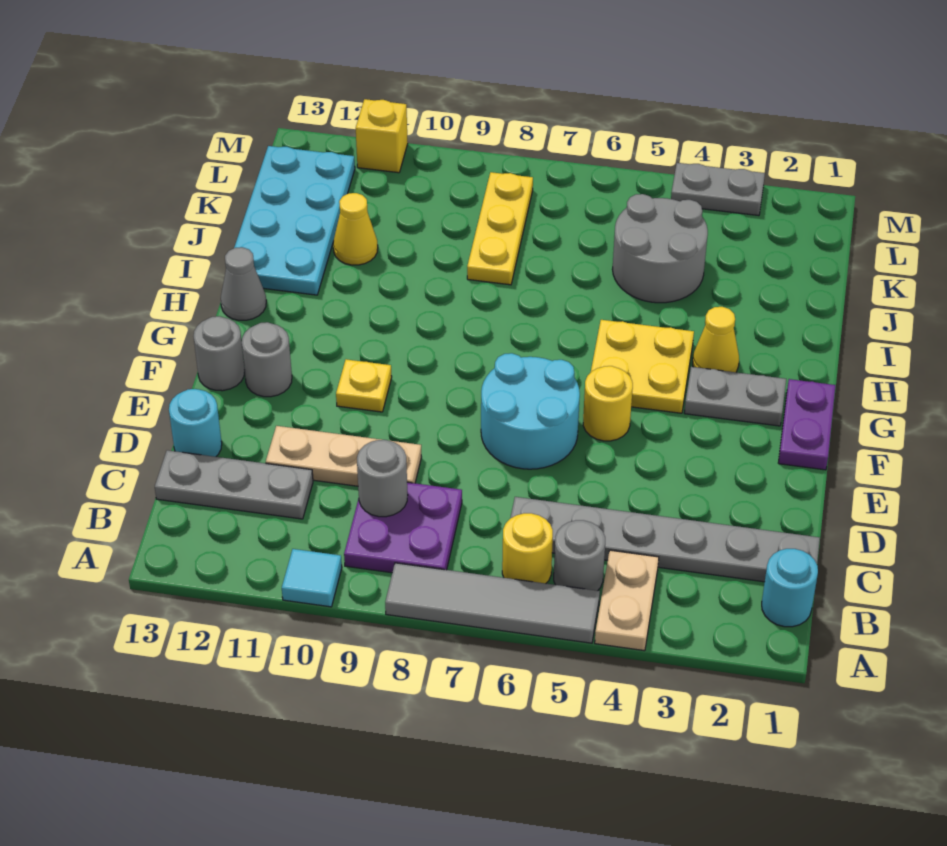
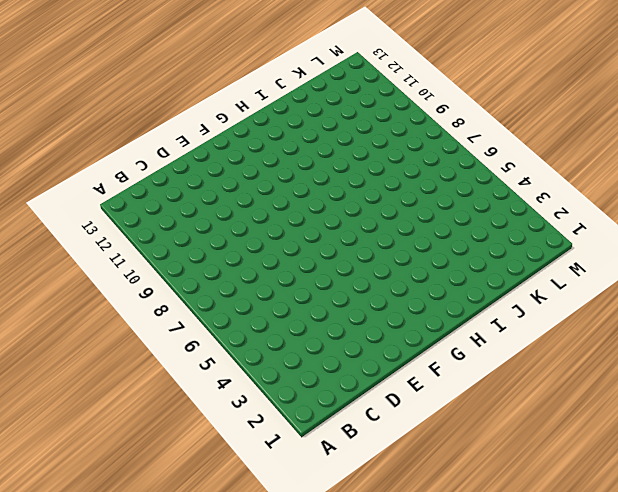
none -> tan plate A4:B4 level 1
none -> grey tile A5:A8 level 1
none -> cyan tile A10 level 1

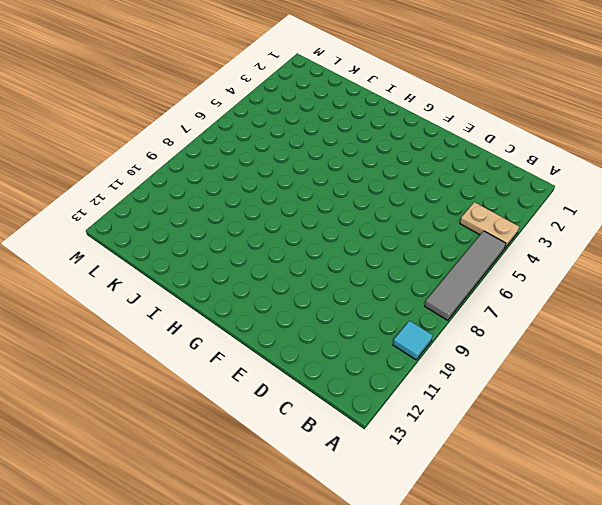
none -> cyan round brick B1 level 1
none -> grey round brick B5 level 1
none -> yellow round brick B6 level 1

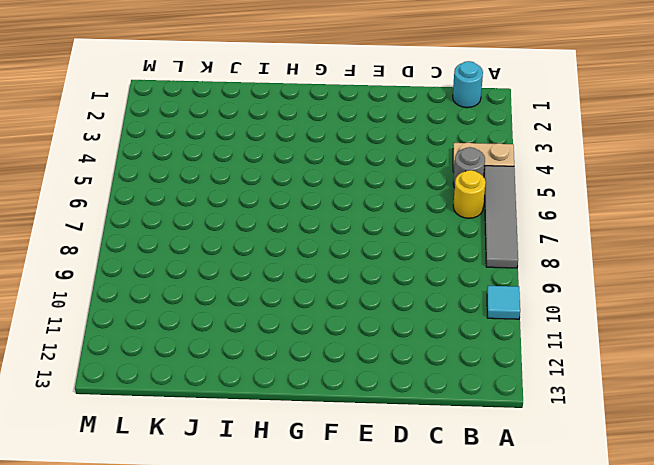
none -> purple plate B8:C9 level 1
none -> grey plate C1:C6 level 1
none -> grey plate C11:C13 level 1

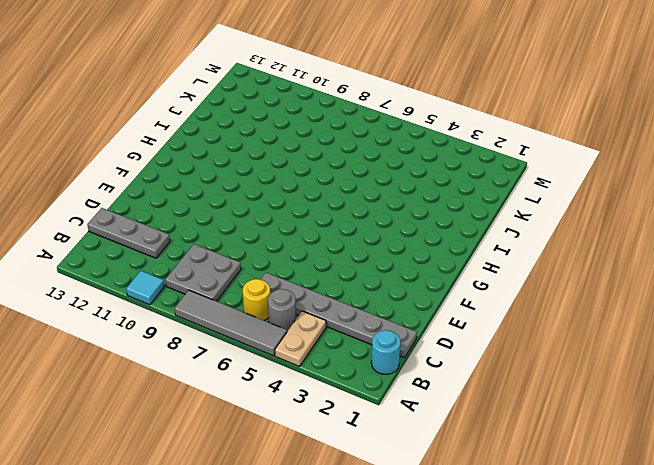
grey plate B8:C9 level 1 -> purple plate B8:C9 level 1
none -> tan plate D9:D11 level 1
none -> cyan round brick D13 level 1
none -> cyan round brick E6:F7 level 1

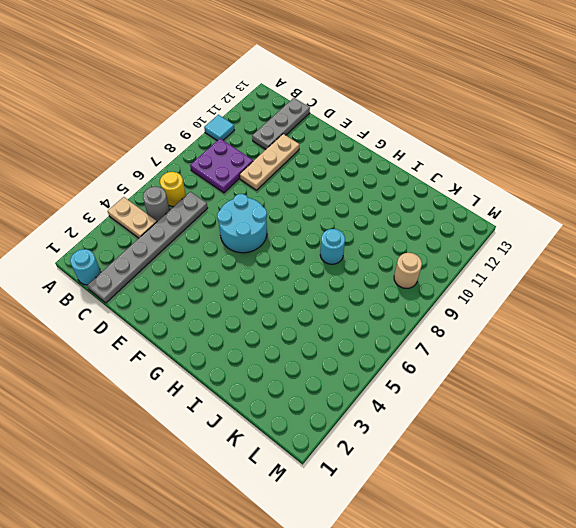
cyan round brick I8 level 1 -> cyan round brick D13 level 1
tan round brick L9 level 1 -> none
none -> grey tile A5:A8 level 1
none -> purple plate F1:G1 level 1
none -> yellow round brick F5 level 1

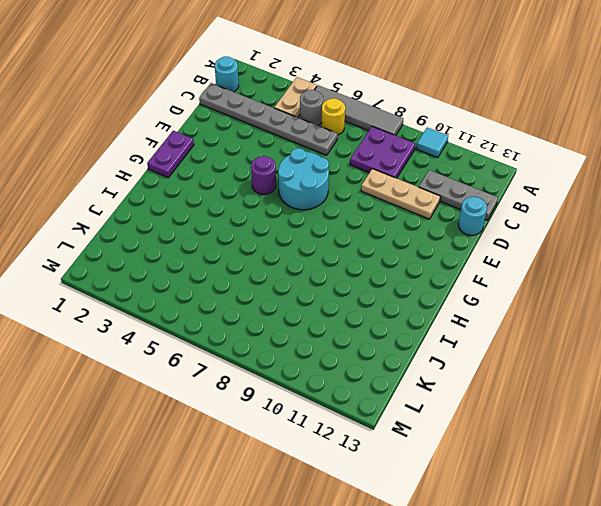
purple round brick F5 level 1 -> yellow round brick F5 level 1
none -> yellow plate F10 level 1
none -> grey round brick F12 level 1
none -> grey round brick F13 level 1

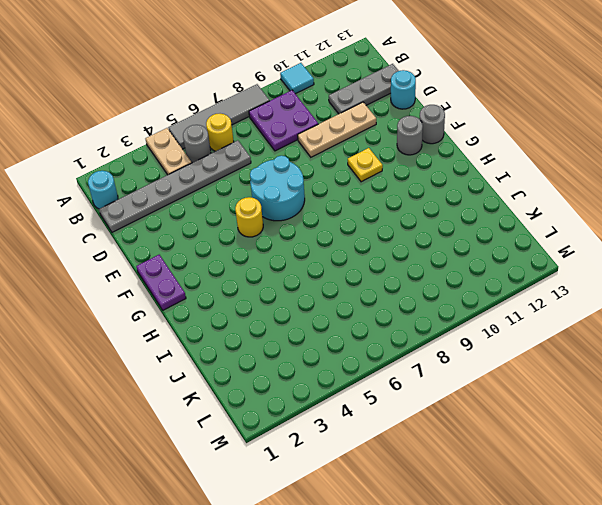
none -> grey plate G2:G3 level 1
none -> yellow plate G4:H5 level 1
none -> yellow cone H3 level 1

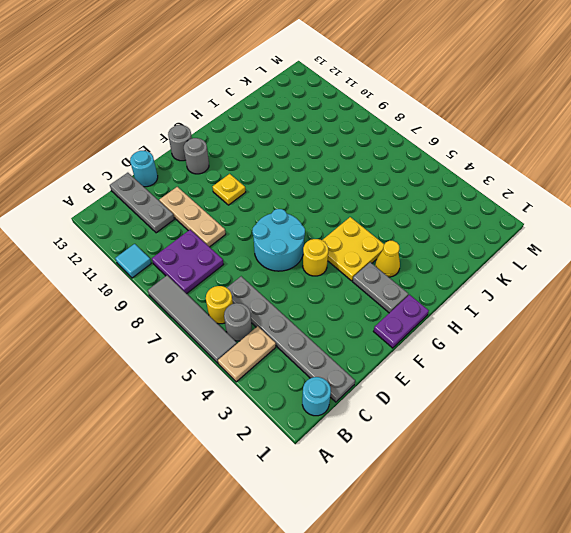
none -> grey cone H13 level 1
none -> cyan plate I12:L13 level 1
none -> grey round brick J4:K5 level 1

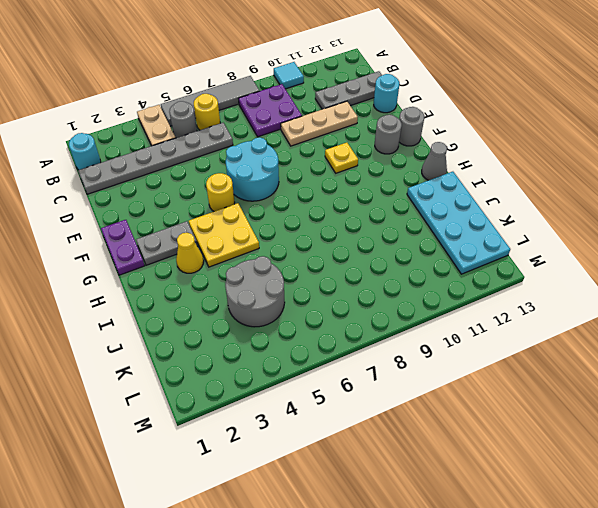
none -> yellow plate J8:L8 level 1
none -> yellow cone J11 level 1
none -> grey plate M3:M4 level 1

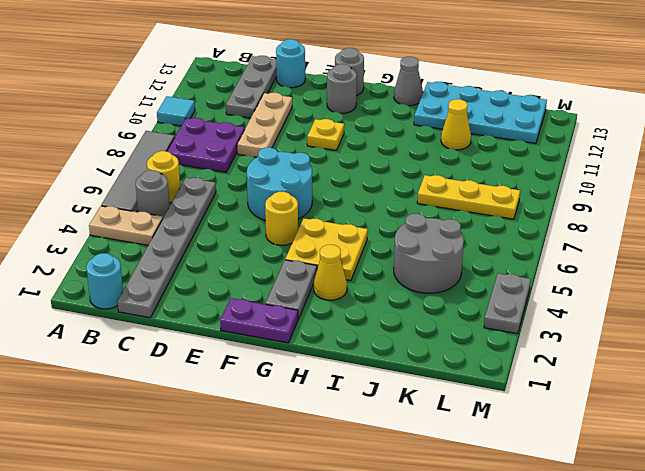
none -> yellow brick M11 level 1
none -> grey round brick C9 level 2

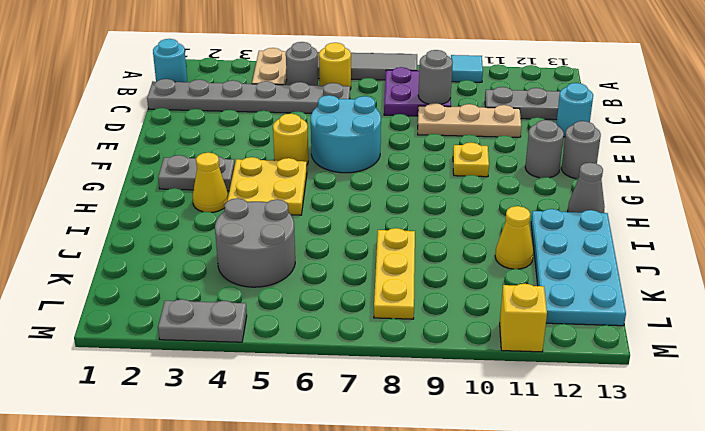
none -> purple plate F1:G1 level 1

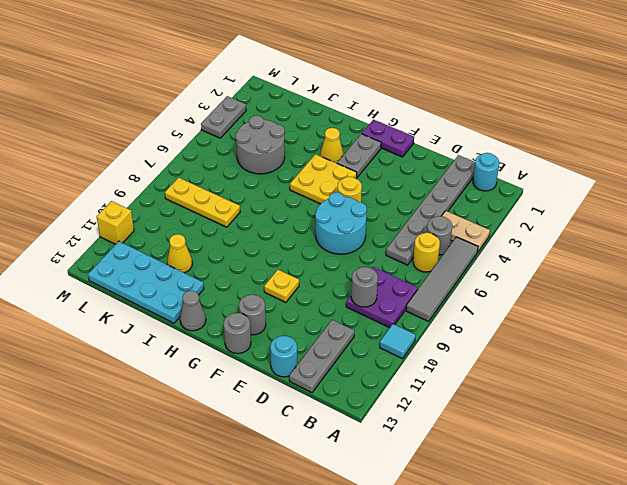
none -> tan plate D9:D11 level 1

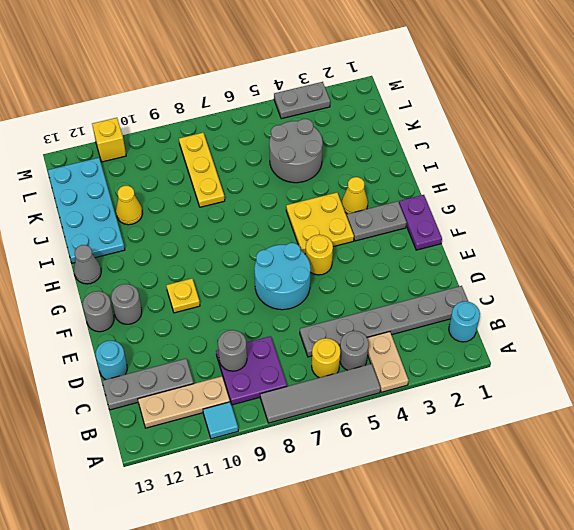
tan plate B10:B12 level 1 -> tan plate D9:D11 level 1

